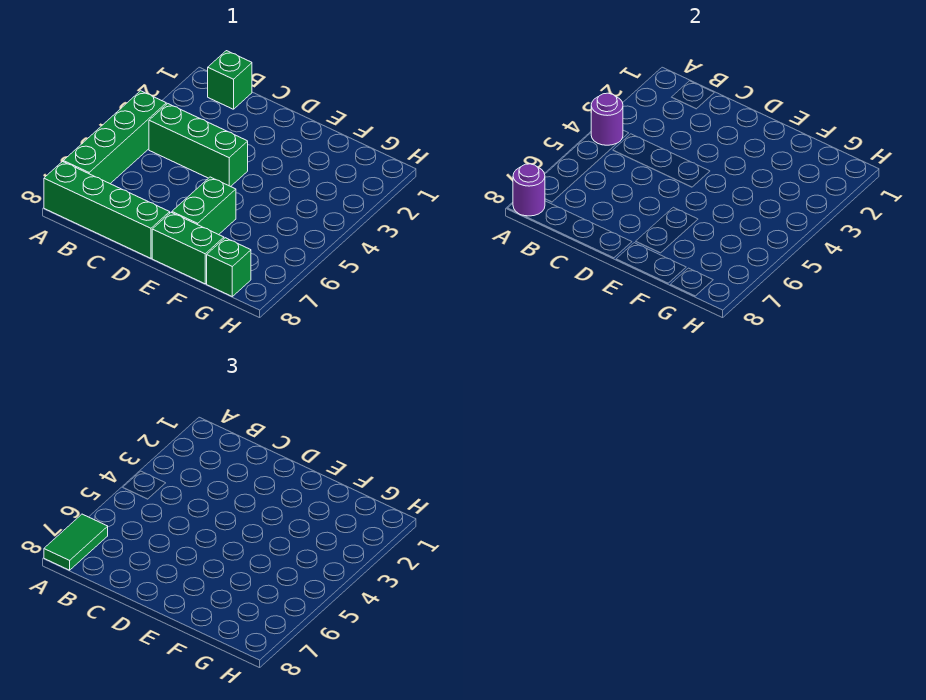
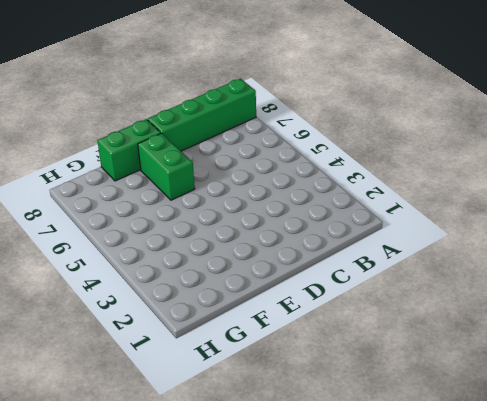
none -> green brick A4:A7 level 1
none -> green brick B1 level 1

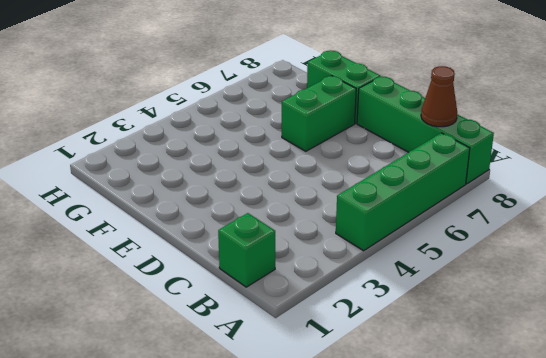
brown cone B8 level 2 -> none
none -> green brick B4:D4 level 1
none -> green brick G8 level 1

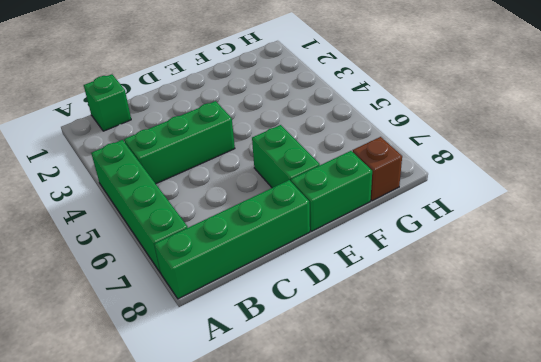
brown brick G8 level 1 -> green brick G8 level 1
none -> purple round brick A4 level 2
none -> purple round brick A8 level 2

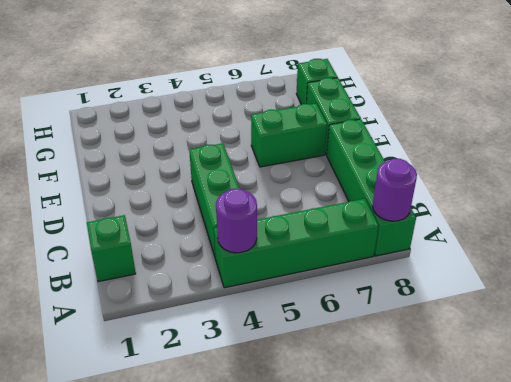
none -> green tile A7:A8 level 3

